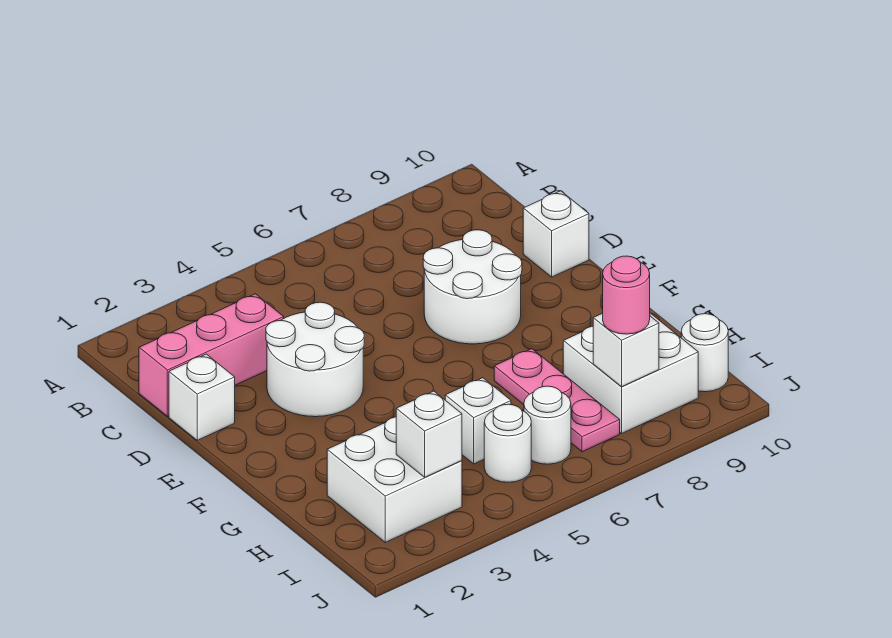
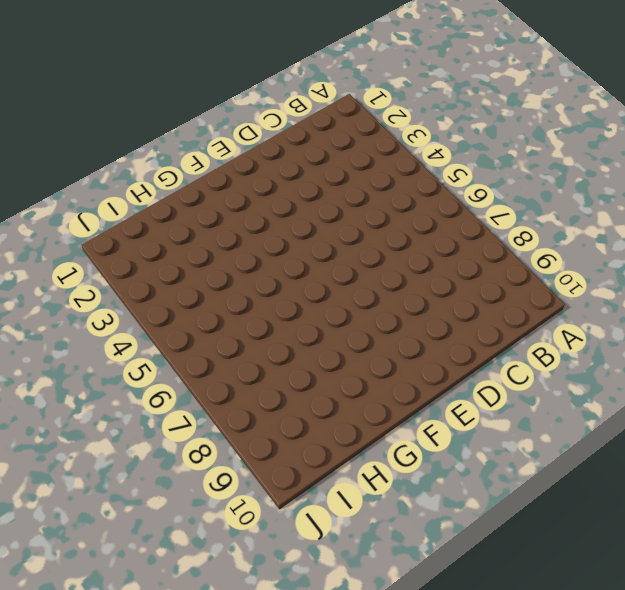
none -> pink brick C1:C3 level 1
none -> white brick D1 level 1
none -> white round brick D3:E4 level 1

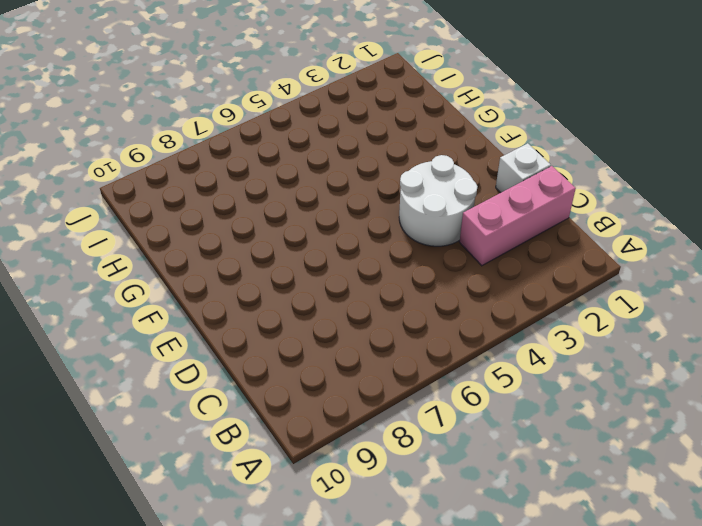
none -> white round brick D7:E8 level 1
none -> white brick D10 level 1
none -> pink plate G7:I7 level 1

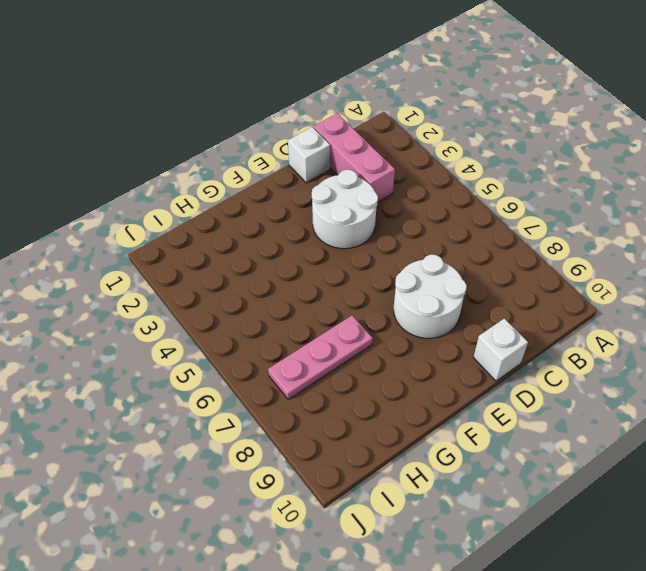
none -> white brick H2:I3 level 1
none -> white brick H5 level 1
none -> white brick H8:I9 level 1

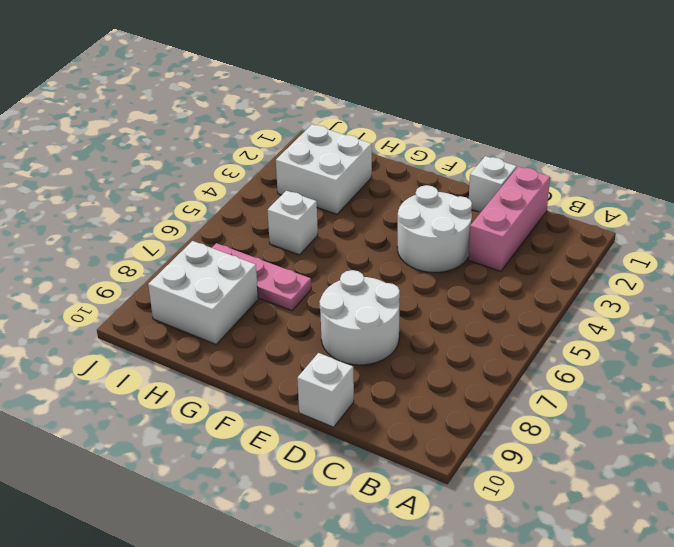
none -> white round brick I5 level 1
none -> white round brick I6 level 1
none -> white round brick I10 level 1

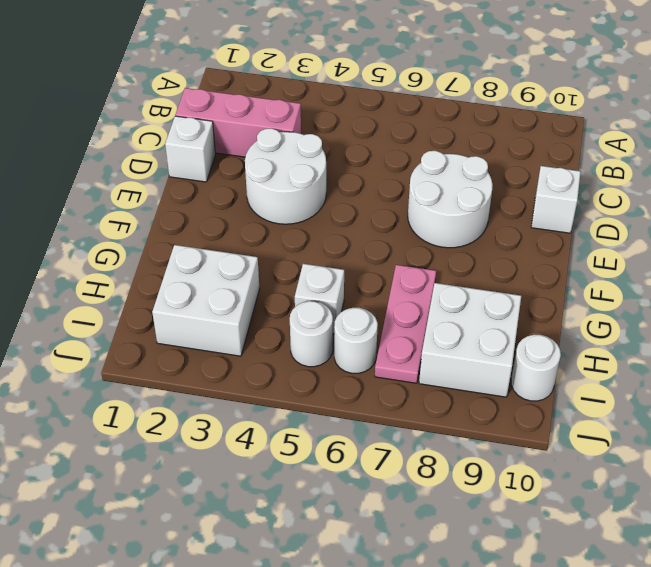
none -> white brick I3 level 2
none -> white brick I8 level 2
none -> pink round brick I8 level 3

